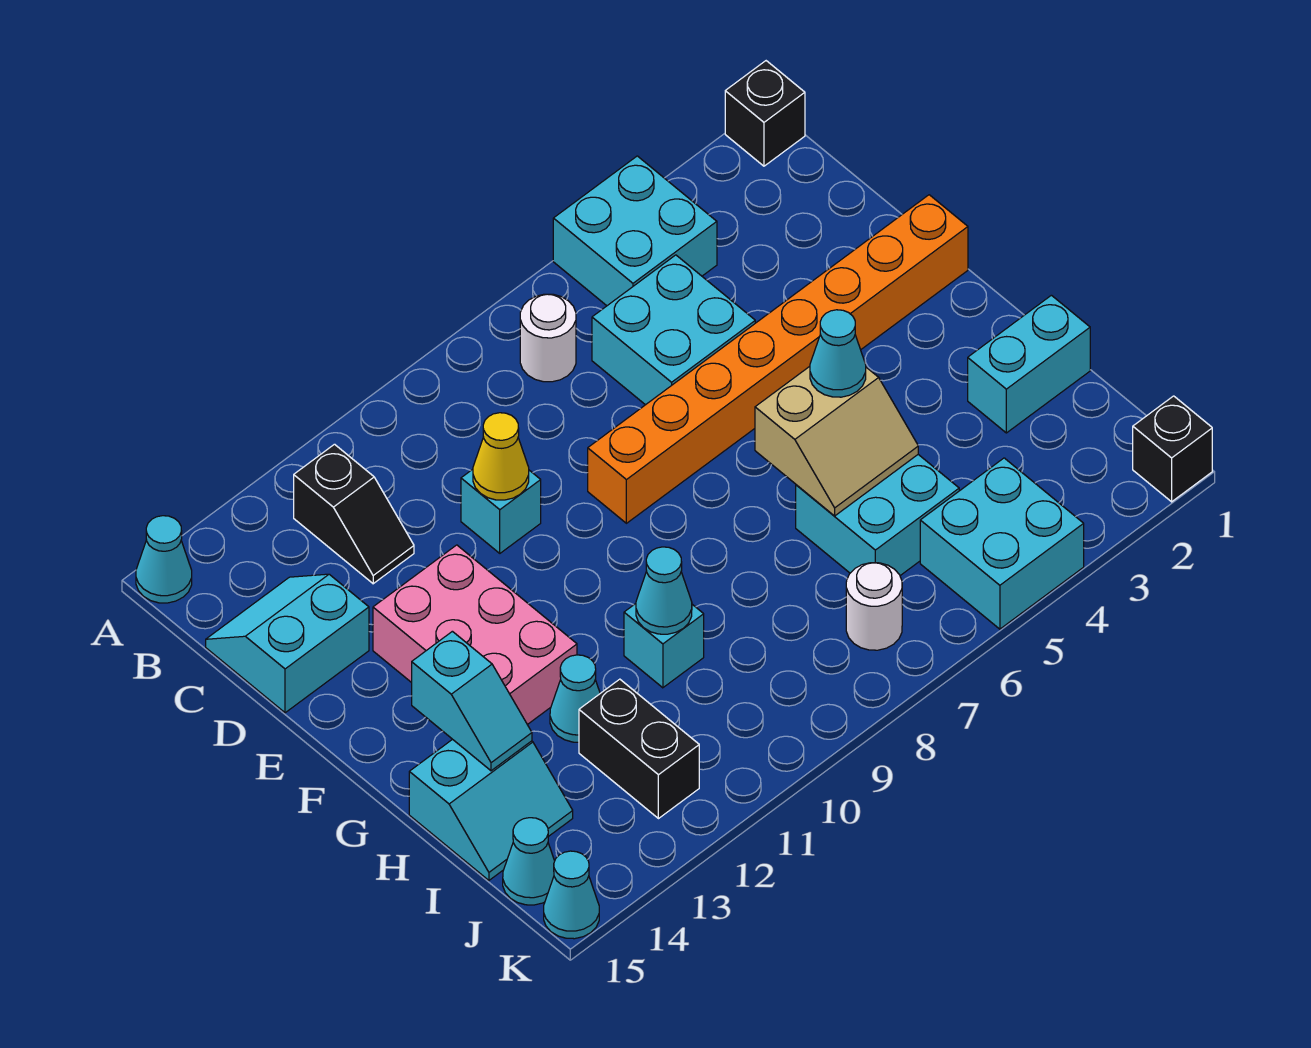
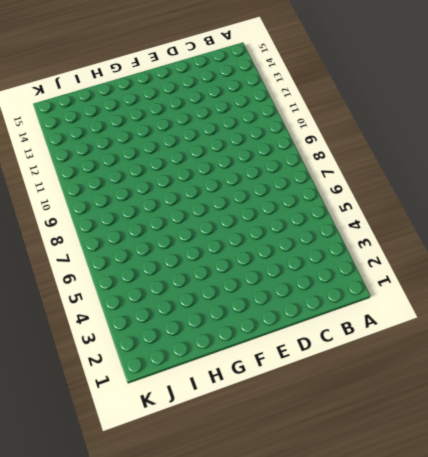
none -> black brick A1 level 1
none -> cyan brick A4:B5 level 1
none -> cyan cone A15 level 1

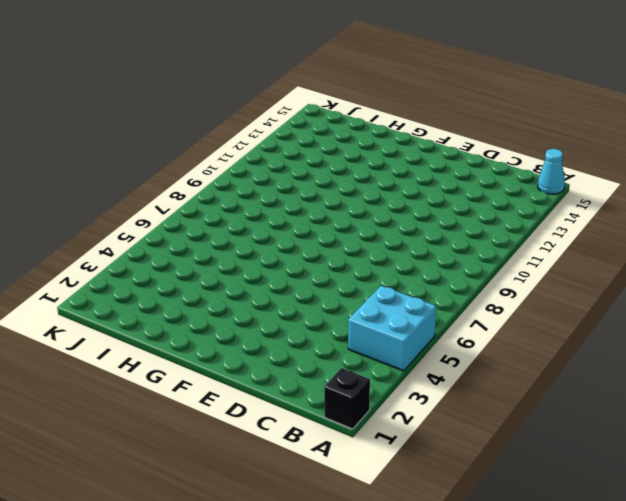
none -> white round brick B7 level 1
none -> black slope B12:C12 level 1 top B
none -> cyan brick C5:D6 level 1

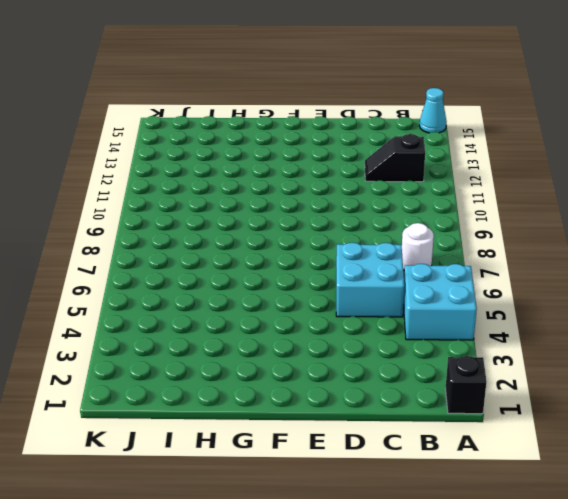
none -> cyan slope C14:D15 level 1 top D
none -> cyan brick D10 level 1
none -> orange brick E1:E8 level 1

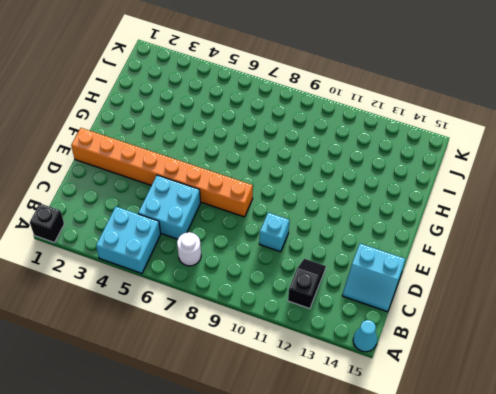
none -> pink brick E12:G13 level 1
none -> cyan brick H1:H2 level 1
none -> cyan brick H5:I6 level 1

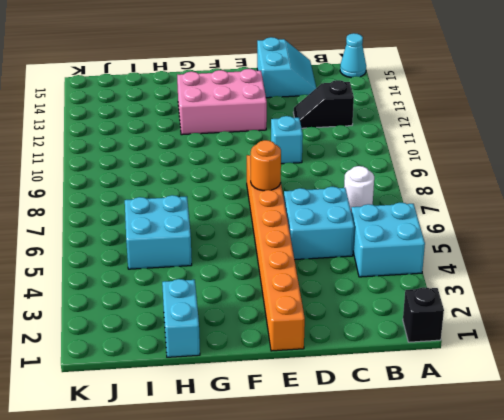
orange round brick E7 level 2 -> none
none -> cyan brick H10 level 1
none -> cyan cone H12 level 1
none -> cyan slope H14:I15 level 1 top H

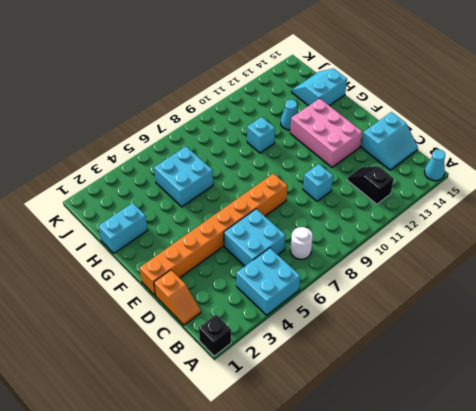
orange slope C1:D1 level 1 top D -> none
none -> black brick I12:J12 level 1
none -> cyan brick J4:K5 level 1
none -> white round brick J7 level 1

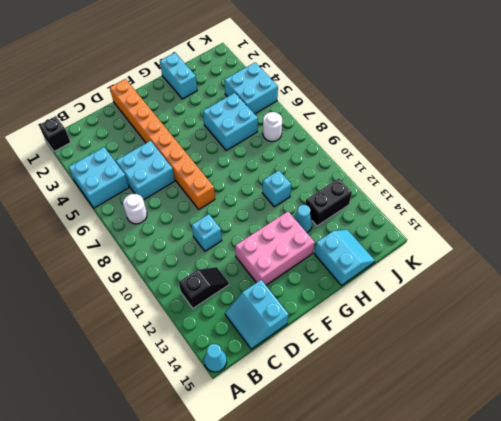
none -> cyan cone J15 level 1
none -> black brick K1 level 1
none -> cyan cone K15 level 1

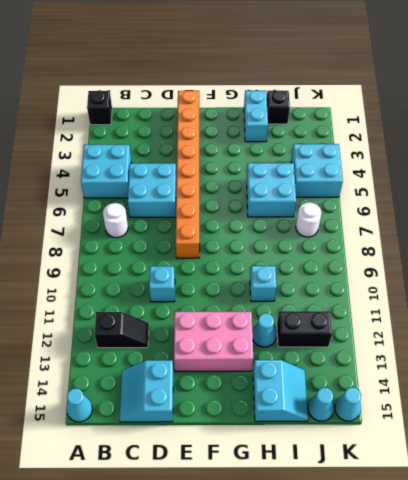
black brick I1 level 1 -> black brick K1 level 1
none -> yellow cone D10 level 2
none -> tan slope G5:H6 level 2 top G
none -> cyan slope G14:H14 level 2 top G

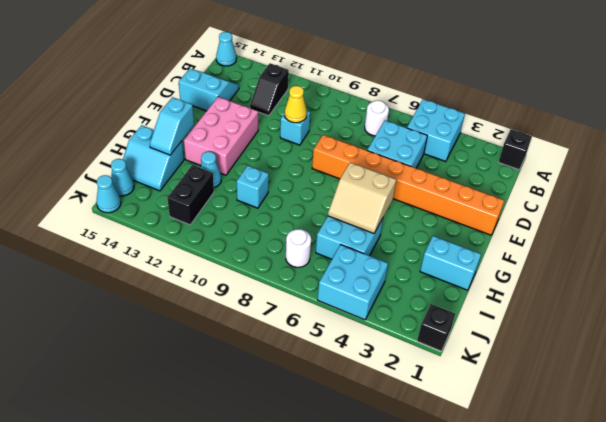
none -> cyan cone H10 level 2
none -> cyan cone G5 level 3

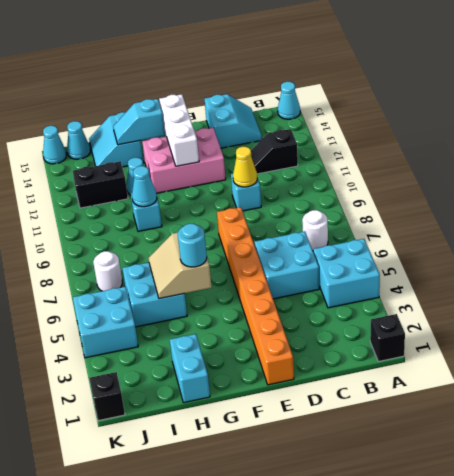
white brick F12:F14 level 2 -> none
cyan round brick G5 level 3 -> cyan cone G5 level 3

